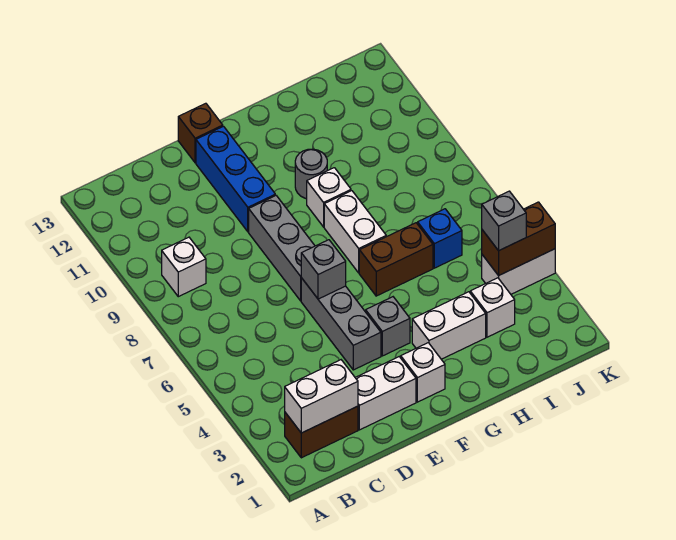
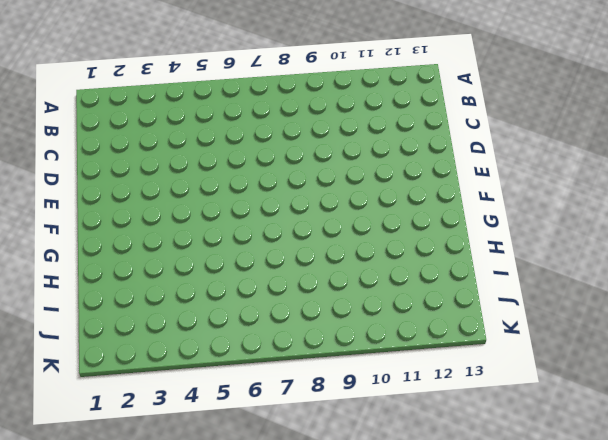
none -> brown brick B2:C2 level 1
none -> white brick B9 level 1
none -> white brick D2:E2 level 1

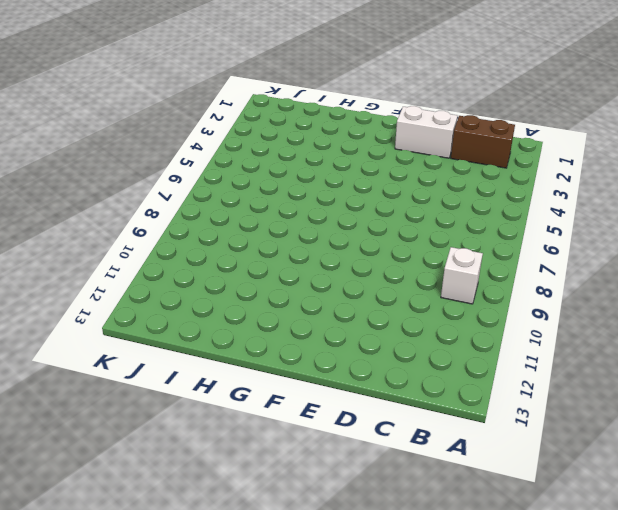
none -> grey brick E4:E6 level 1
none -> grey brick E7:E9 level 1
none -> blue brick E10:E12 level 1

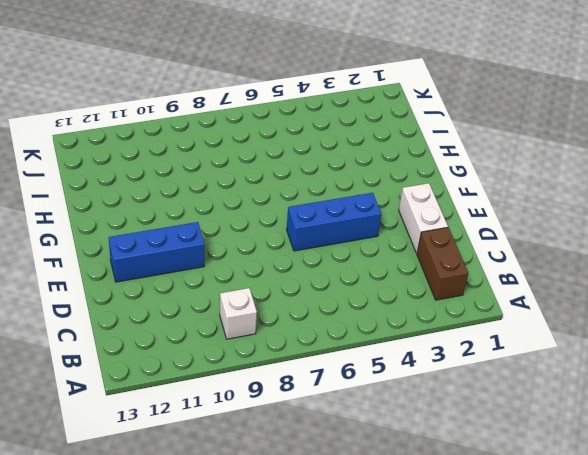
blue brick E4:E6 level 1 -> grey brick E4:E6 level 1
none -> grey brick E7:E9 level 1
none -> brown brick E13 level 1
none -> white brick F2 level 1

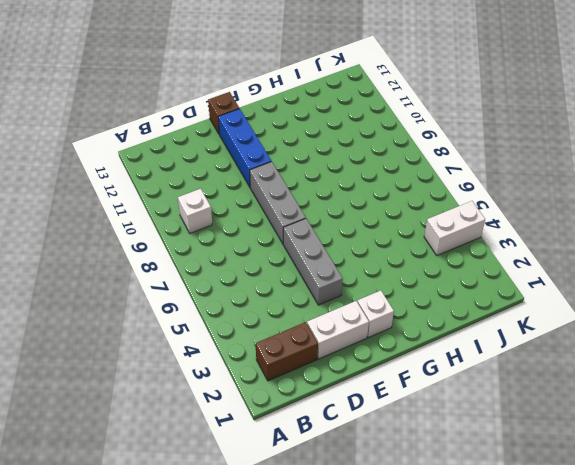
none -> grey brick F4 level 1
none -> white brick G3:H3 level 1
none -> brown brick G6:H6 level 1

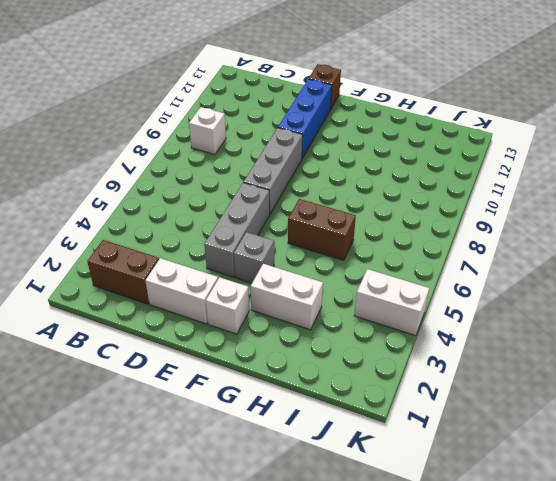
none -> white brick G7:G8 level 1
none -> white brick G9 level 1
none -> grey round brick G10 level 1

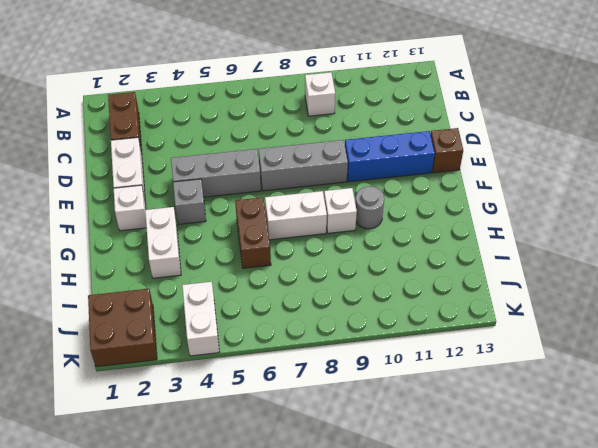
brown brick J1:K2 level 1 -> none
none -> white brick I3 level 1
none -> blue brick I6 level 1
none -> white brick B2:C2 level 2

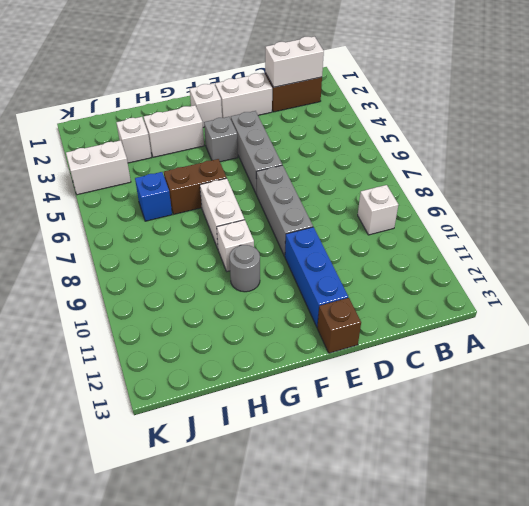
none -> grey brick E6 level 2
none -> brown brick J4:K4 level 2
none -> grey brick J4 level 3

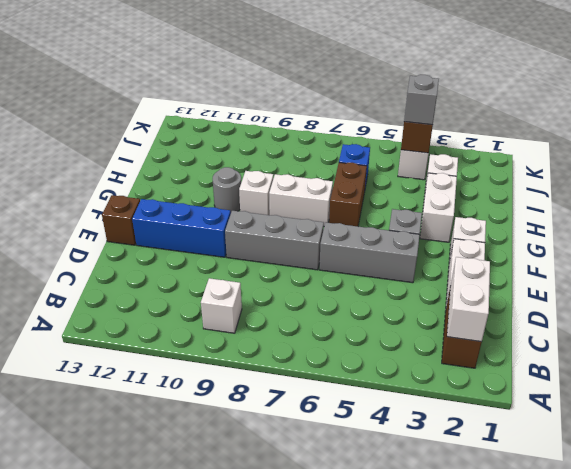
none -> grey brick E6 level 2

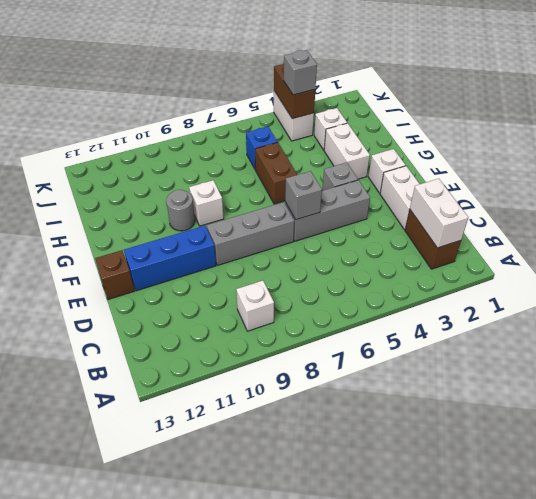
none -> white brick G7:G8 level 1

